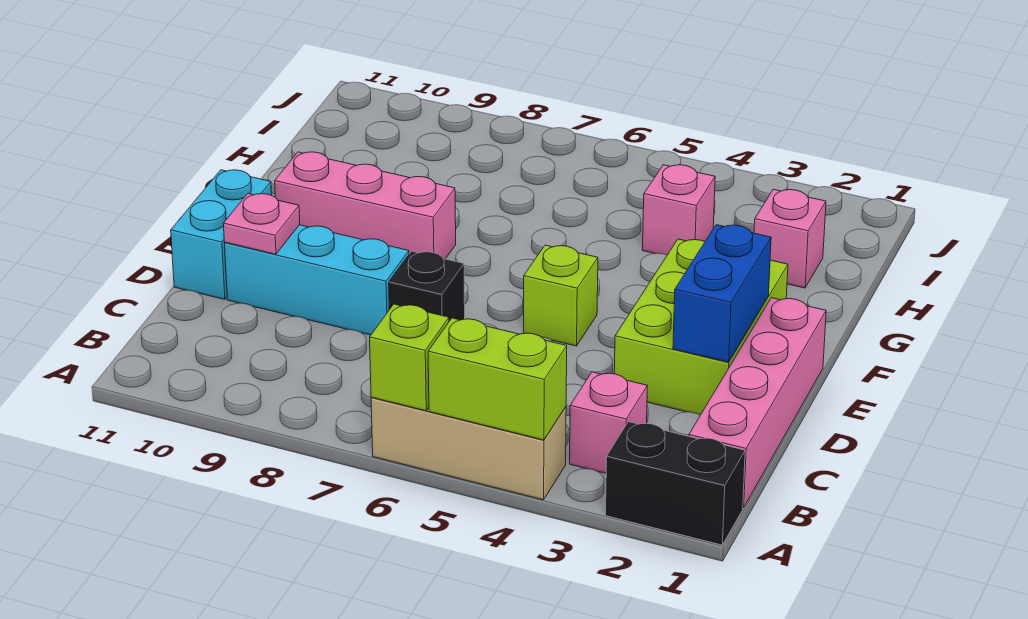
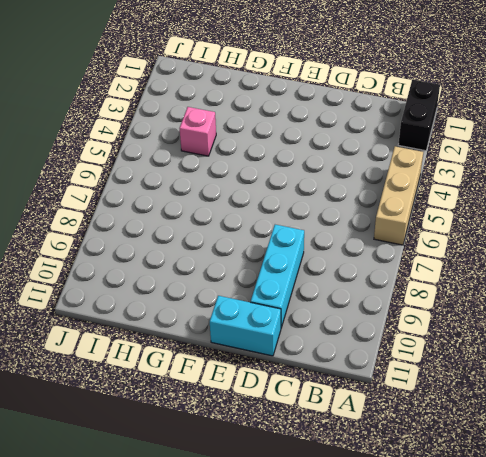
none -> pink brick B1:E1 level 1
none -> pink brick B3 level 1
none -> lime brick D2:F3 level 1

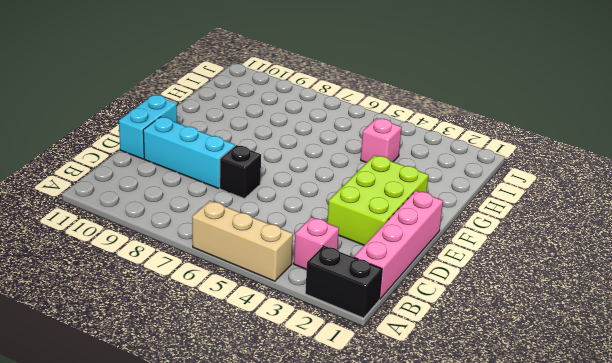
none -> lime brick E5 level 1
none -> pink brick F8:F10 level 1
none -> pink brick H2 level 1

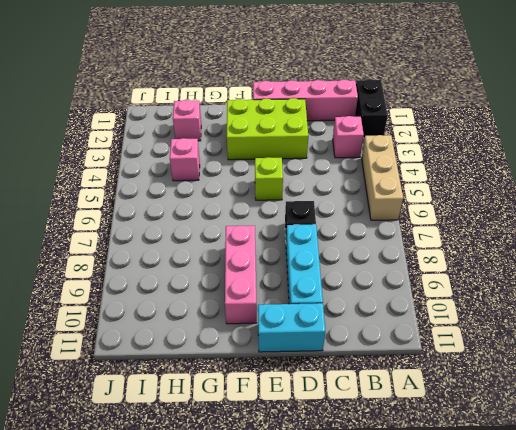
none -> lime brick A4:A5 level 2
none -> lime brick A6 level 2
none -> blue brick D2:E2 level 2

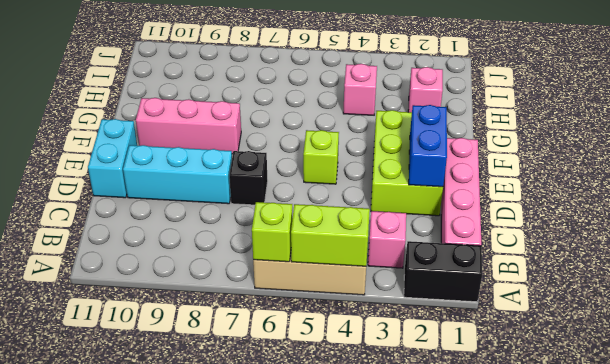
none -> pink plate D10 level 2

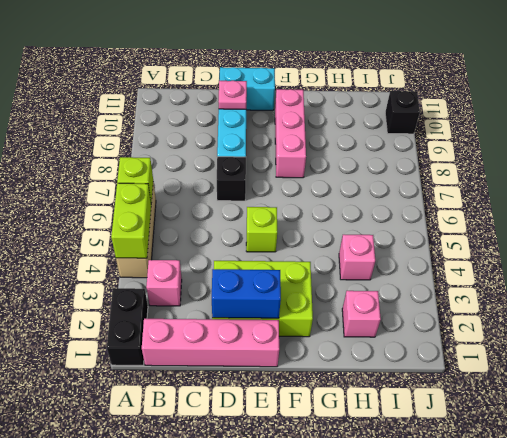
black brick J10 level 1 -> none

